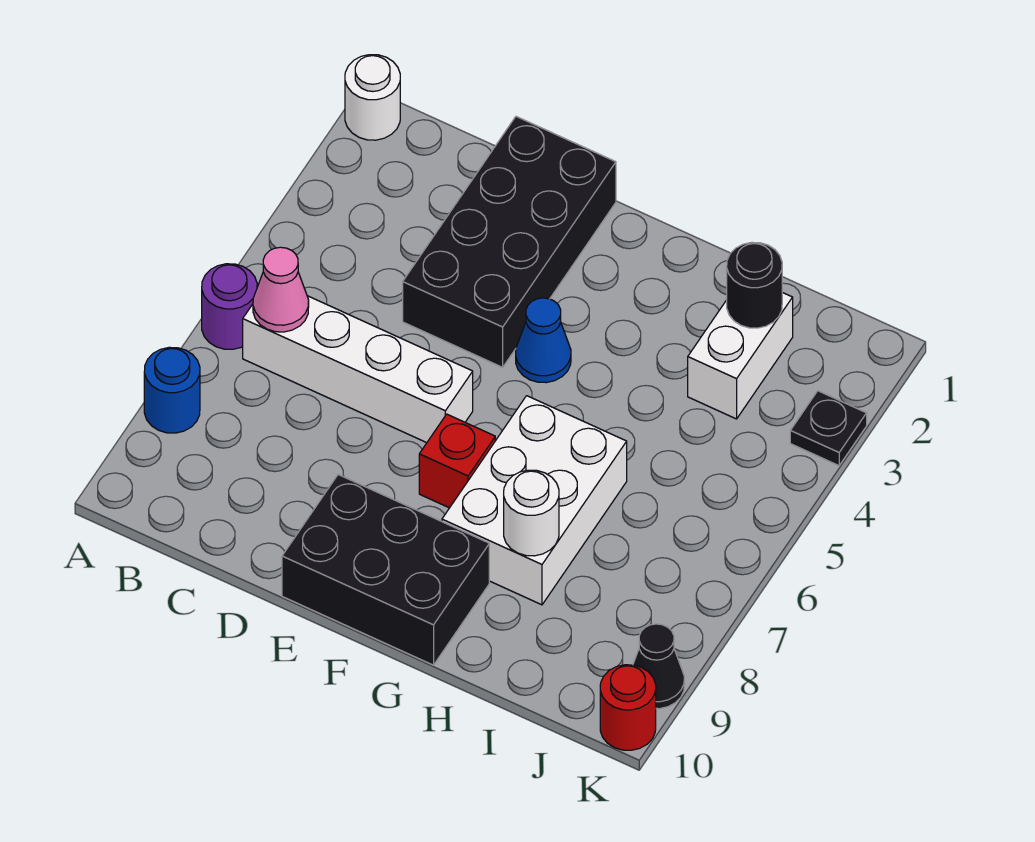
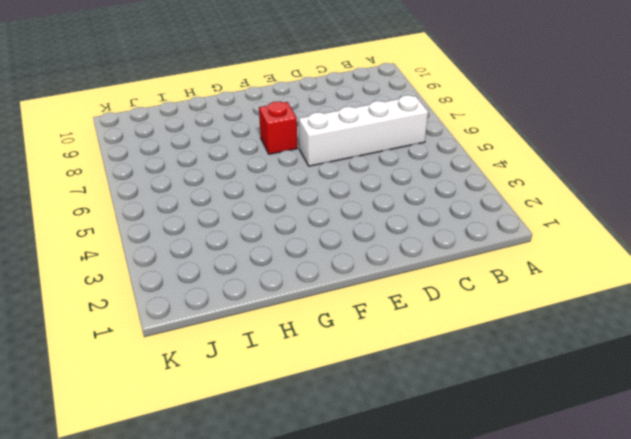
none -> white round brick A1 level 1
none -> purple round brick A6 level 1
none -> blue round brick A8 level 1

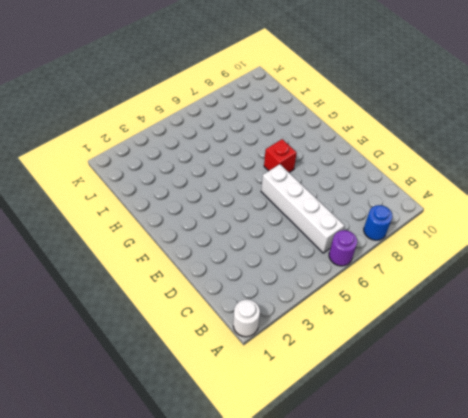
none -> black brick D1:E4 level 1
none -> black brick E9:G10 level 1
none -> blue cone F4 level 1

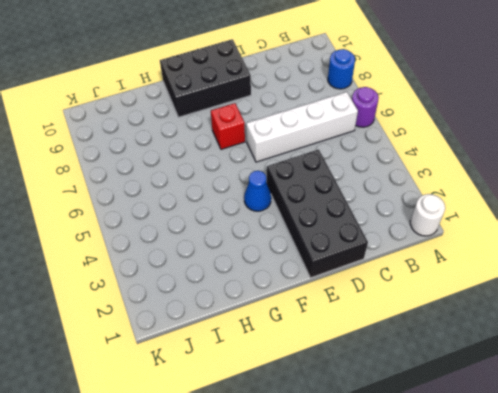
none -> white brick G6:H8 level 1
none -> white brick I2:I3 level 1
none -> black plate K3 level 1

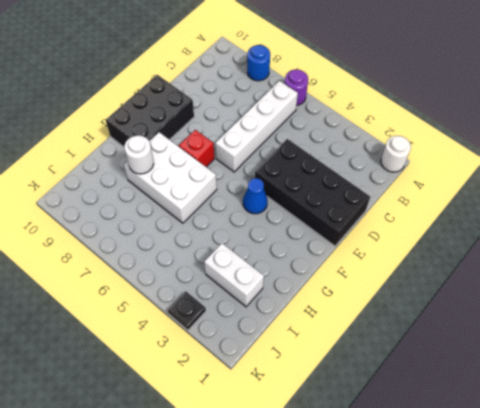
none -> black cone K9 level 1
none -> red round brick K10 level 1
none -> pink cone B6 level 2

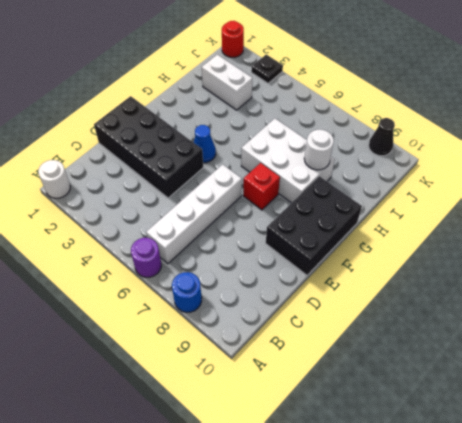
red round brick K1 level 1 -> red round brick K10 level 1
none -> pink cone B6 level 2
none -> black round brick I2 level 2

